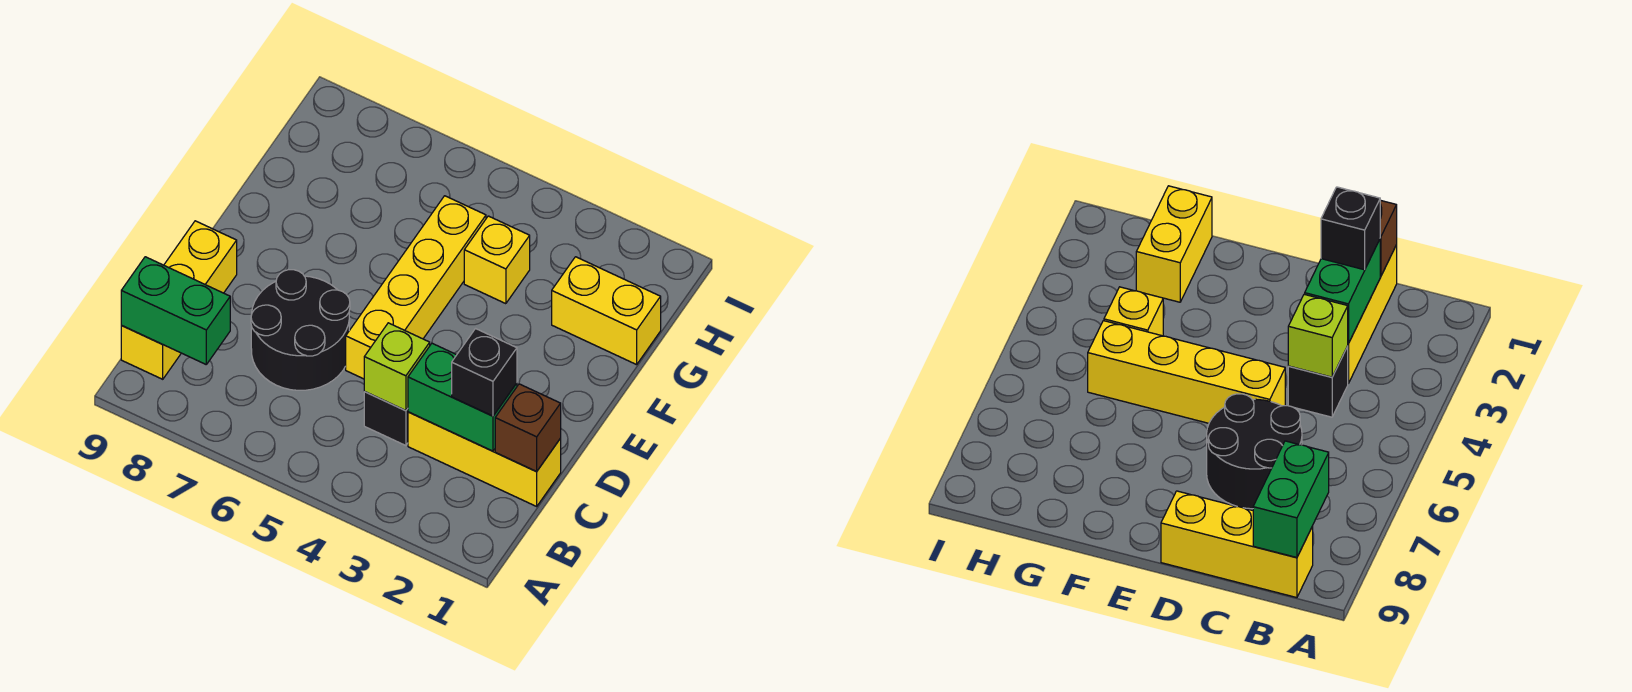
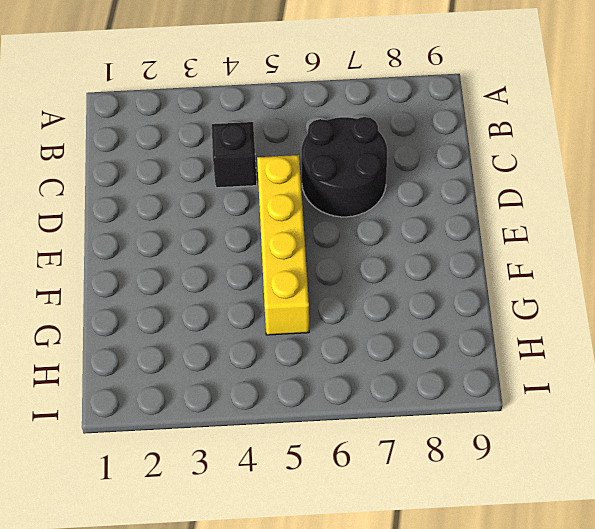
none -> yellow brick B9:D9 level 1
none -> yellow brick C1:C3 level 1
none -> yellow brick G1:G2 level 1

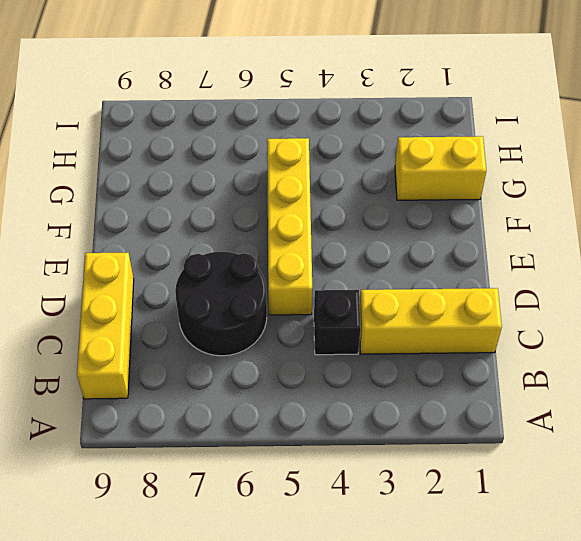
none -> yellow brick G4 level 1
none -> green brick B8:B9 level 2
none -> brown brick C1 level 2

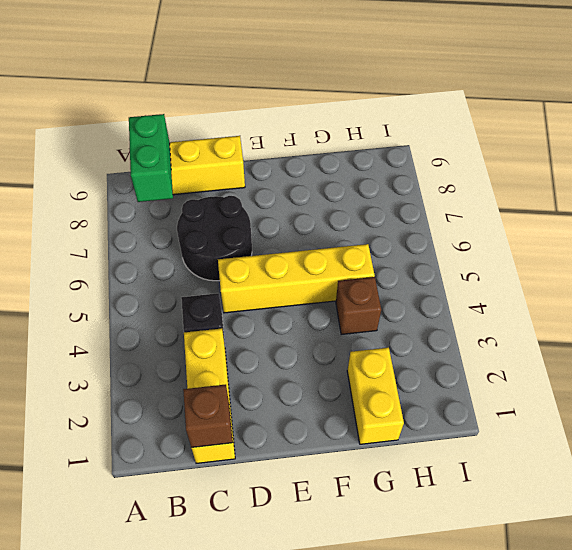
brown brick G4 level 1 -> yellow brick G4 level 1
none -> green brick C2:C3 level 2
none -> lime brick C4 level 2
none -> black brick C2 level 3

